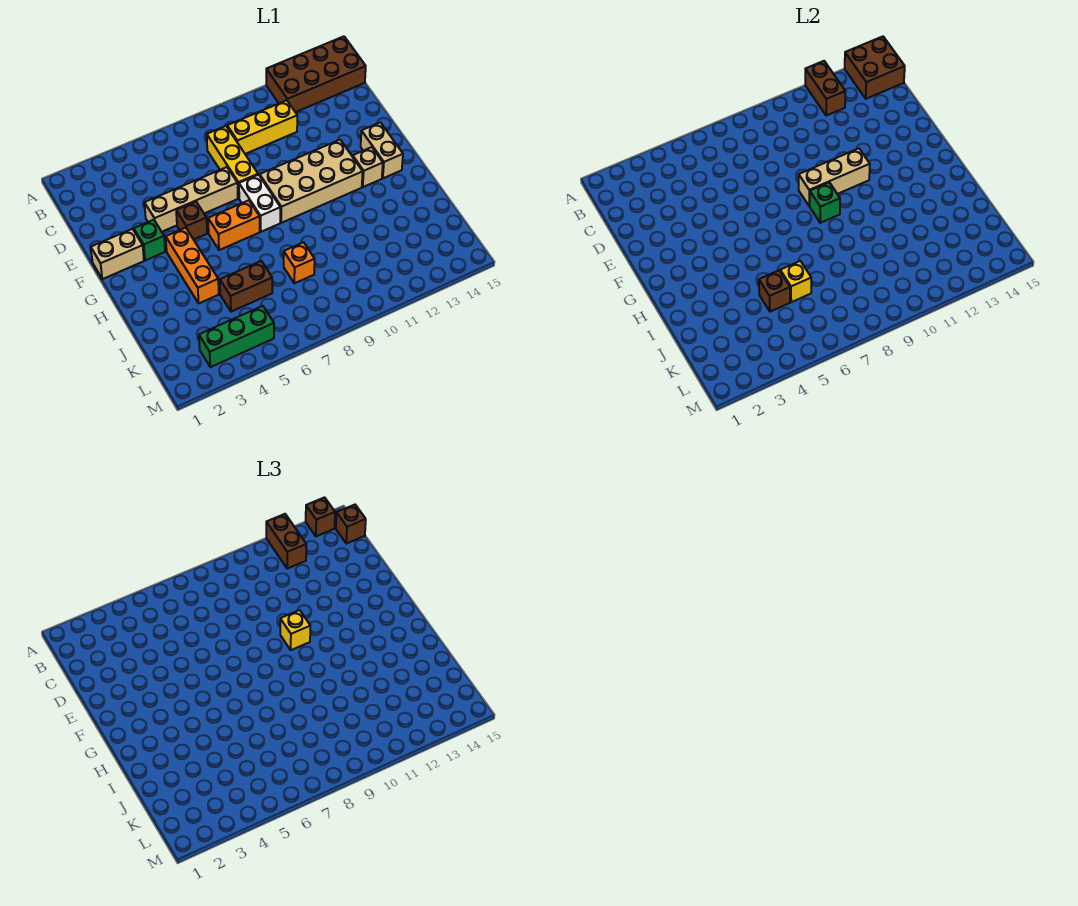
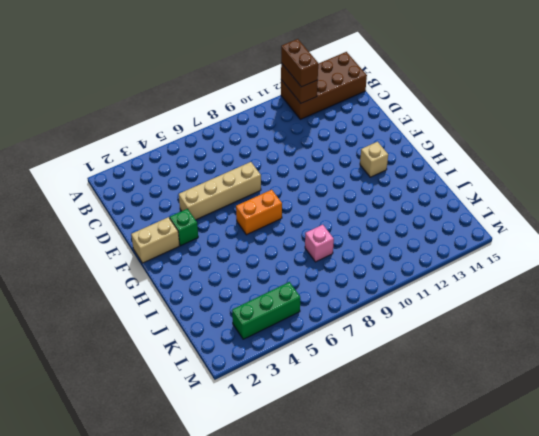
pink brick J8 level 1 -> orange brick J8 level 1
none -> yellow brick C8:E8 level 1
none -> yellow brick C9:C11 level 1
none -> brown brick F5 level 1

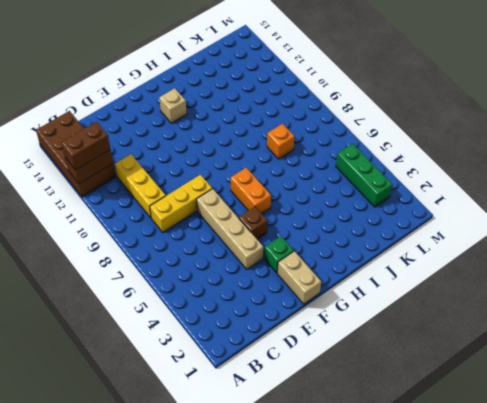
none -> white brick F8:G8 level 1
none -> tan brick F9:G12 level 1
none -> tan brick F14:G14 level 1

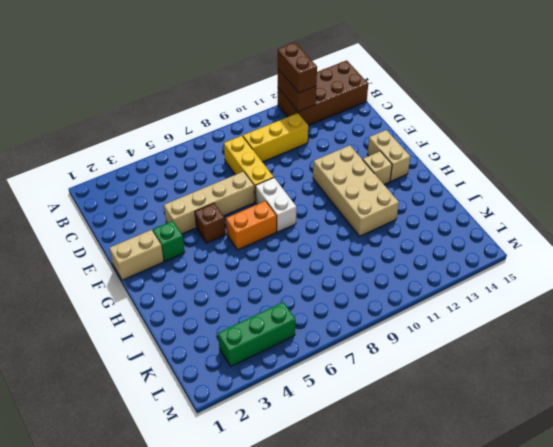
tan brick F11:I12 level 1 -> tan brick F9:G12 level 1
none -> orange brick G4:I4 level 1
none -> brown brick J5:J6 level 1
none -> orange brick J8 level 1

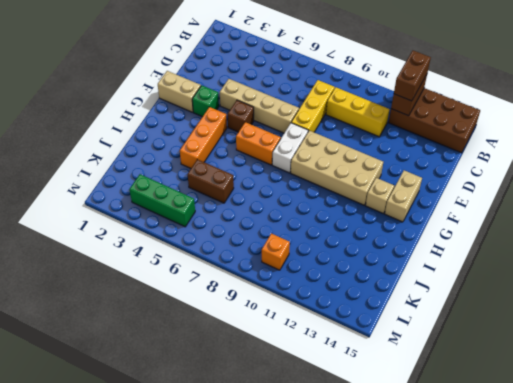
orange brick L10 level 1 -> orange brick J8 level 1
none -> brown brick A14:B15 level 2
none -> tan brick F9:F11 level 2
none -> green brick G9 level 2

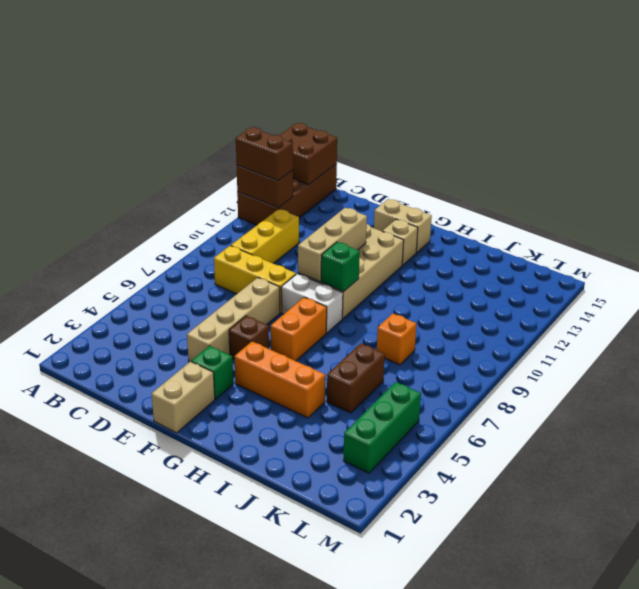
none -> brown brick J5 level 2
none -> yellow brick J6 level 2
none -> brown brick A14 level 3

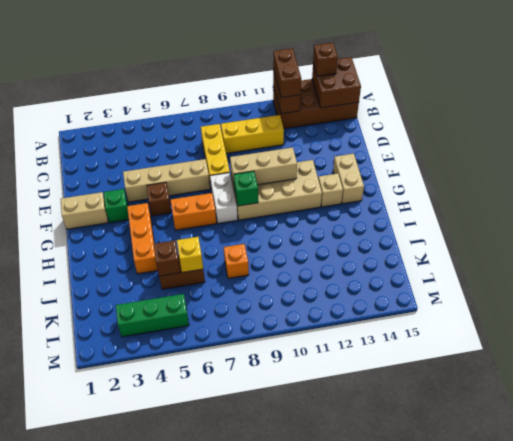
none -> brown brick B15 level 3
none -> yellow brick F10 level 3

